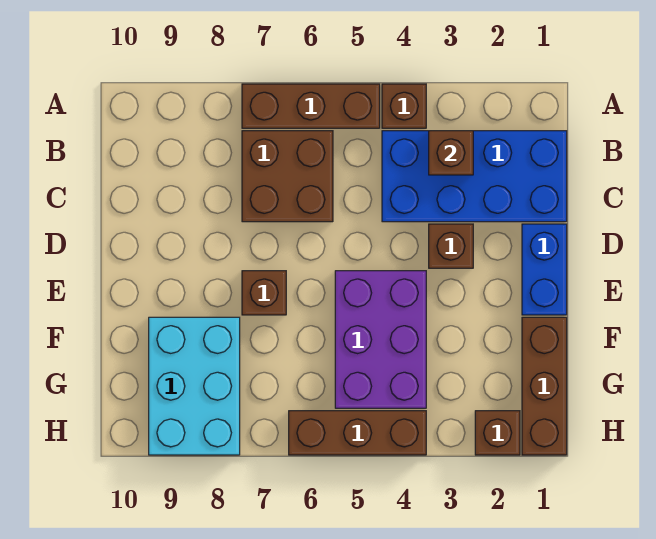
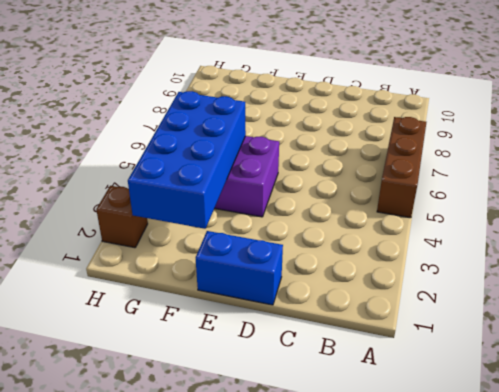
blue brick F2:G5 level 2 -> blue brick B1:C4 level 1
none -> brown brick A4 level 1
none -> brown brick B6:C7 level 1
none -> brown brick D3 level 1

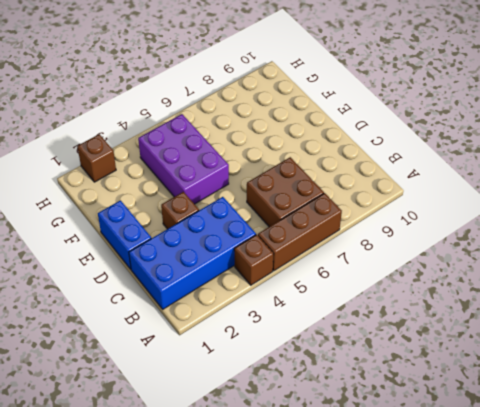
none -> brown brick E7 level 1
none -> brown brick F1:H1 level 1
none -> cyan brick F8:H9 level 1

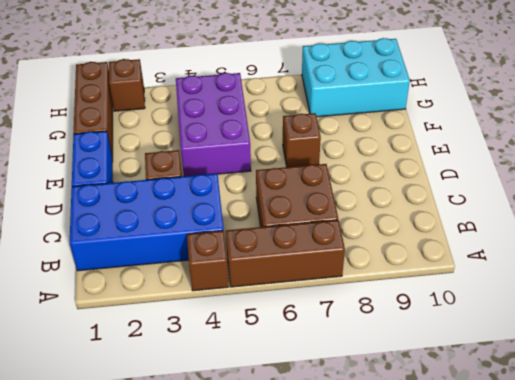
cyan brick G8:H10 level 1 -> cyan brick F8:H9 level 1
none -> brown brick H4:H6 level 1
none -> brown brick B3 level 2

